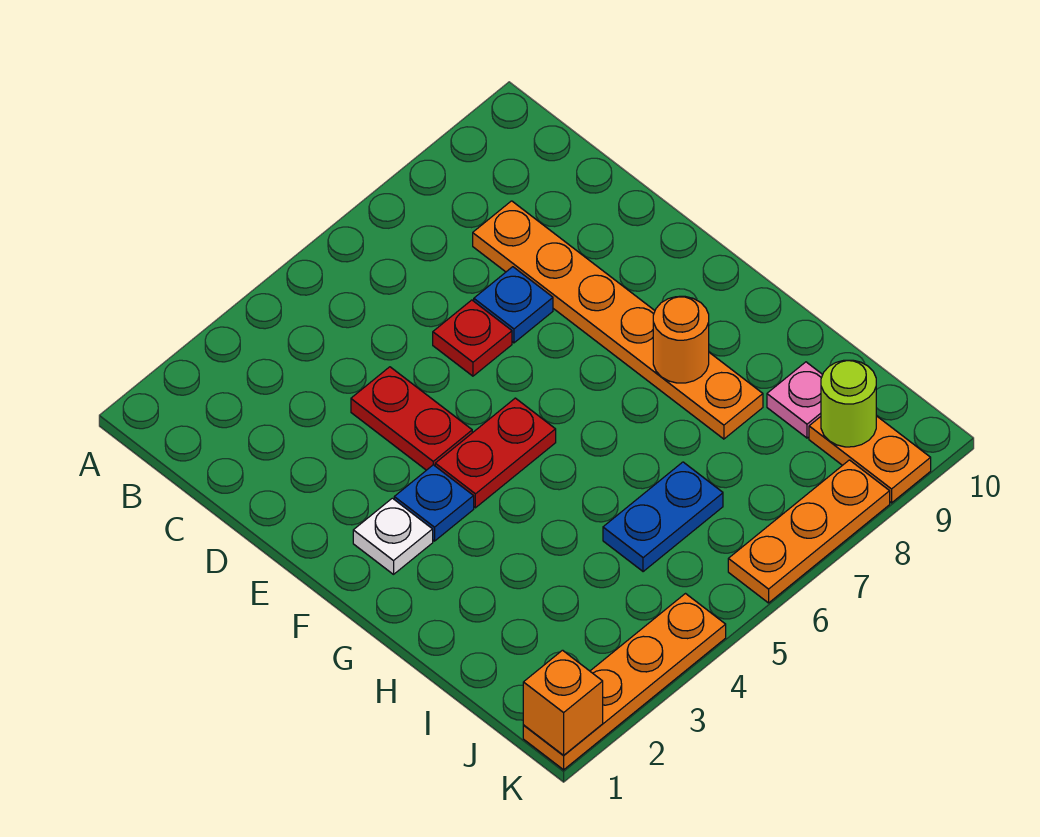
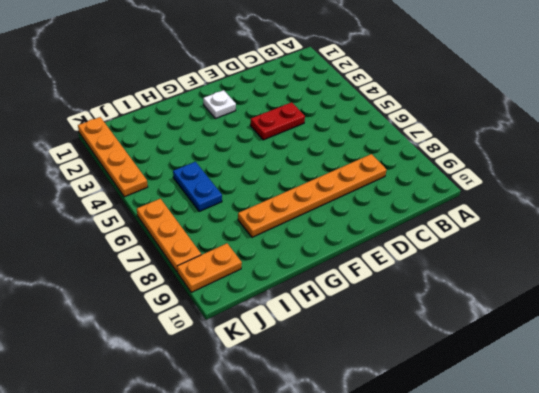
none -> red plate D6 level 1
none -> blue plate D7 level 1
none -> blue plate F3 level 1

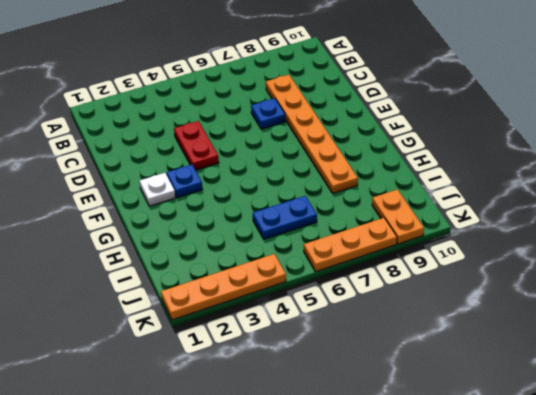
none -> red plate D6 level 1
none -> red plate F4:F5 level 1
none -> pink plate I9 level 1

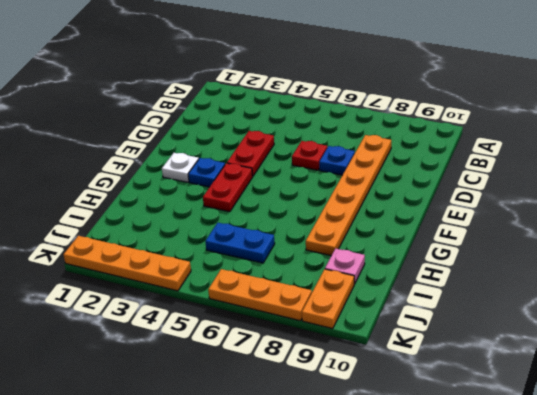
red plate F4:G4 level 1 -> red plate F4:F5 level 1
none -> orange round brick G8 level 2
none -> lime round brick J9 level 2
none -> orange brick K1 level 2

